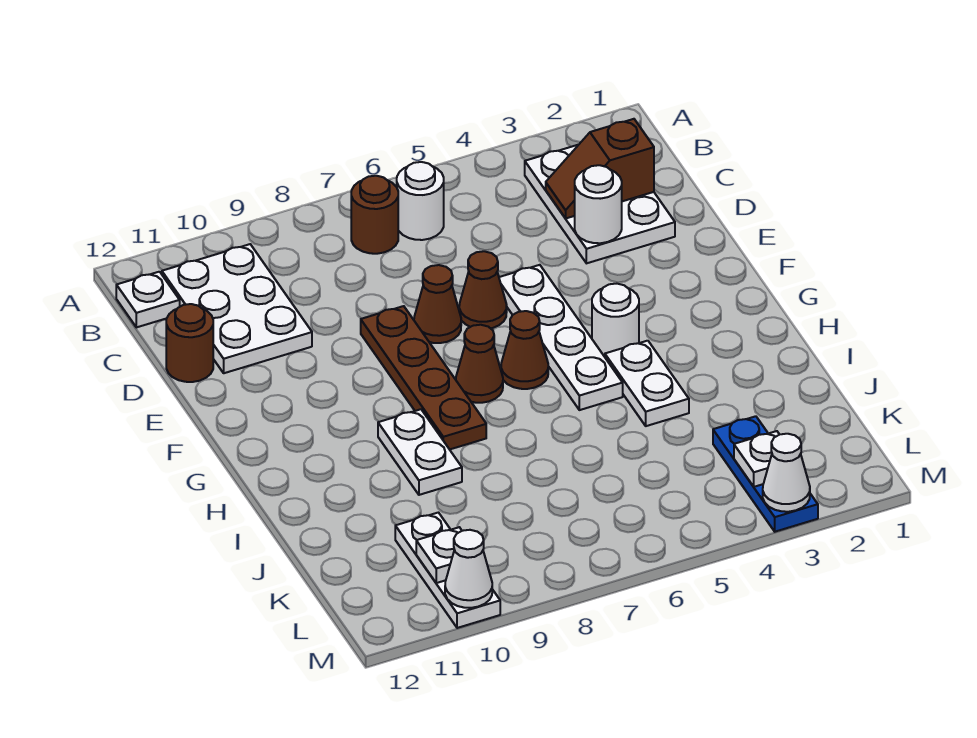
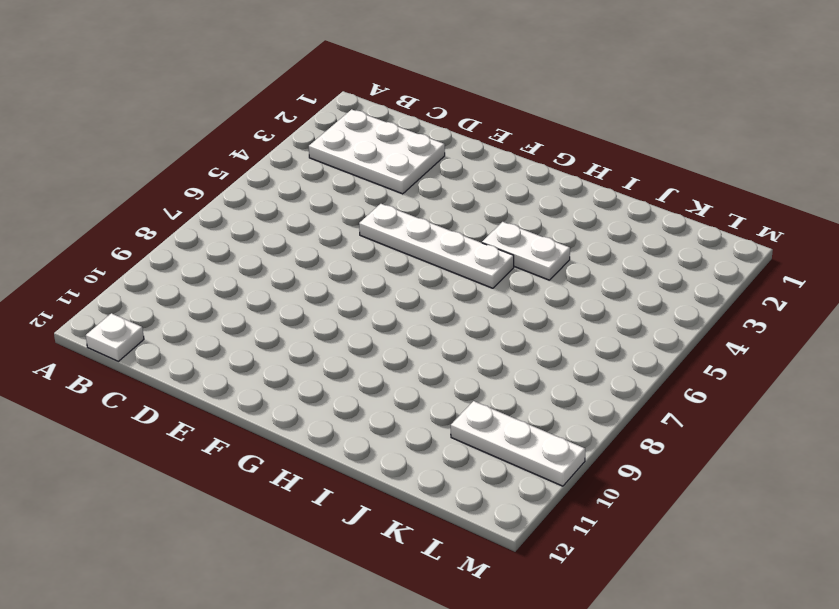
none -> white round brick B6 level 1
none -> brown round brick B7 level 1
none -> white plate B10:D11 level 1

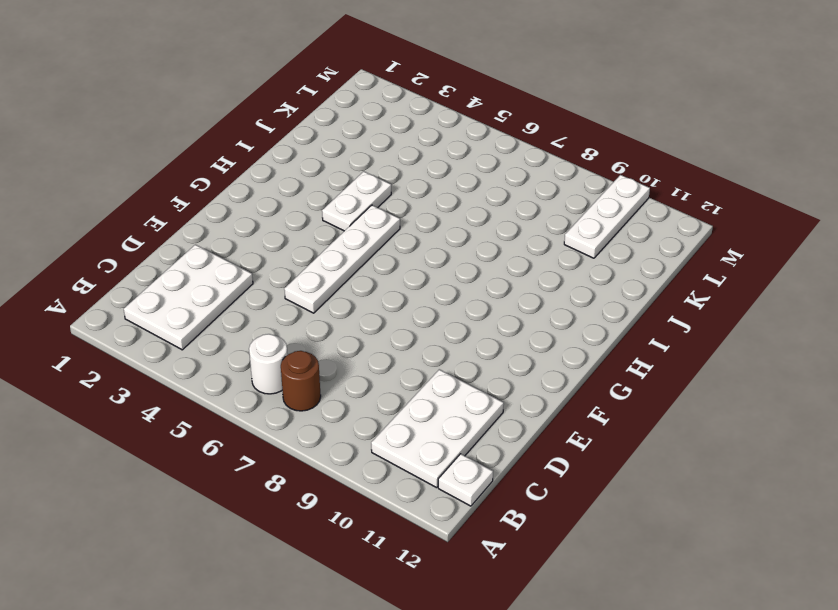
none -> brown round brick D12 level 1
none -> brown cone E6 level 1
none -> brown cone E7 level 1

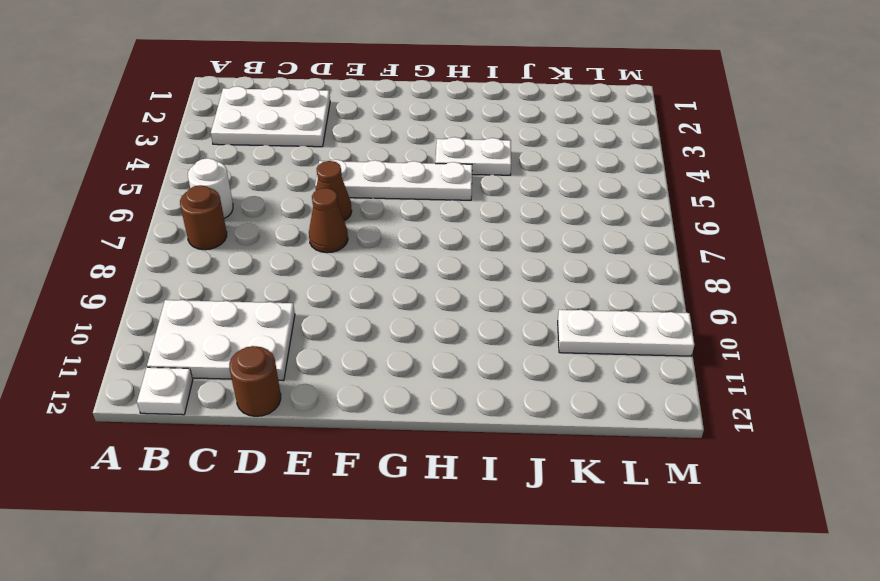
none -> brown plate E8:H8 level 1
none -> white round brick G4 level 1
none -> brown cone G6 level 1

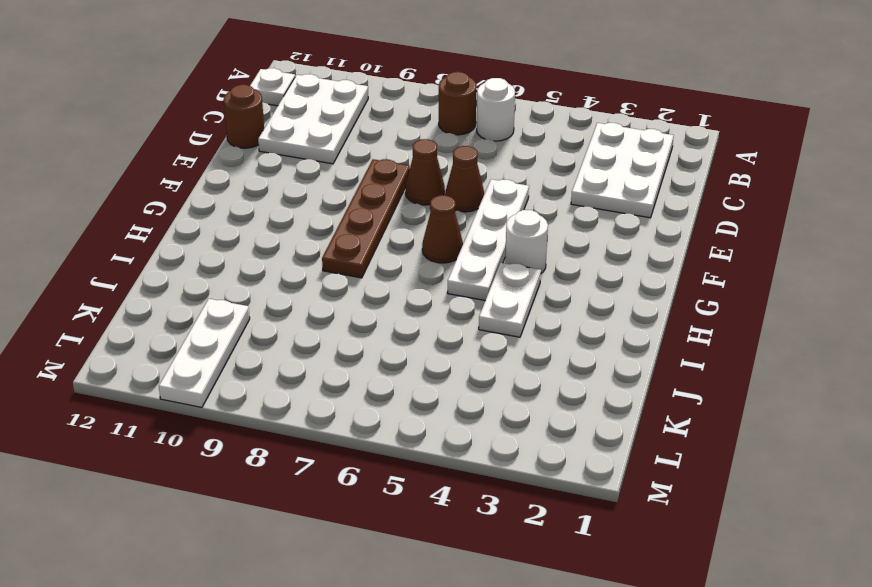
none -> brown cone G7 level 1
none -> white plate H9:I9 level 1
none -> blue plate K3:M3 level 1

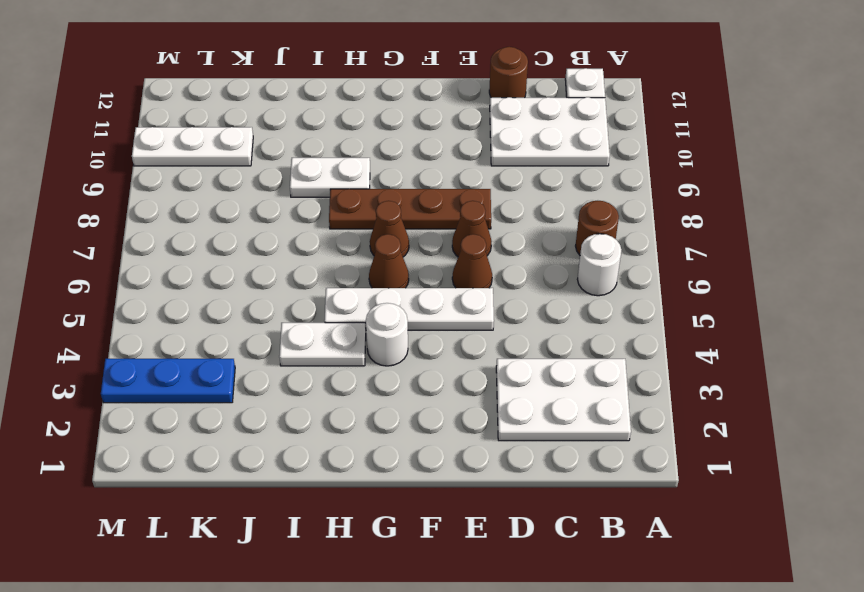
none -> brown slope C2:C3 level 2 top 2
none -> white round brick D3 level 2
none -> white plate L3 level 2

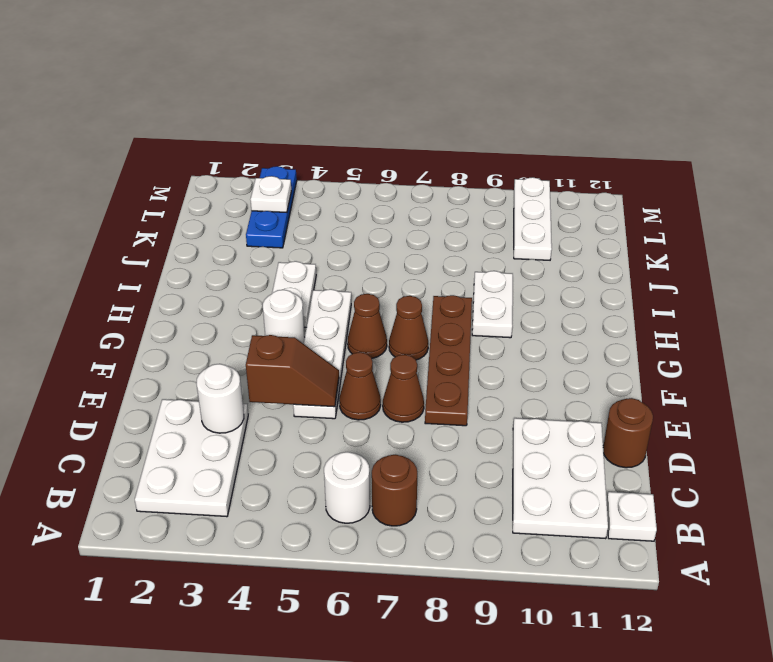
brown slope E4:E5 level 2 top 4 -> brown slope C2:C3 level 2 top 2
none -> white plate L10 level 2
none -> white cone M3 level 2
none -> white cone M10 level 2

